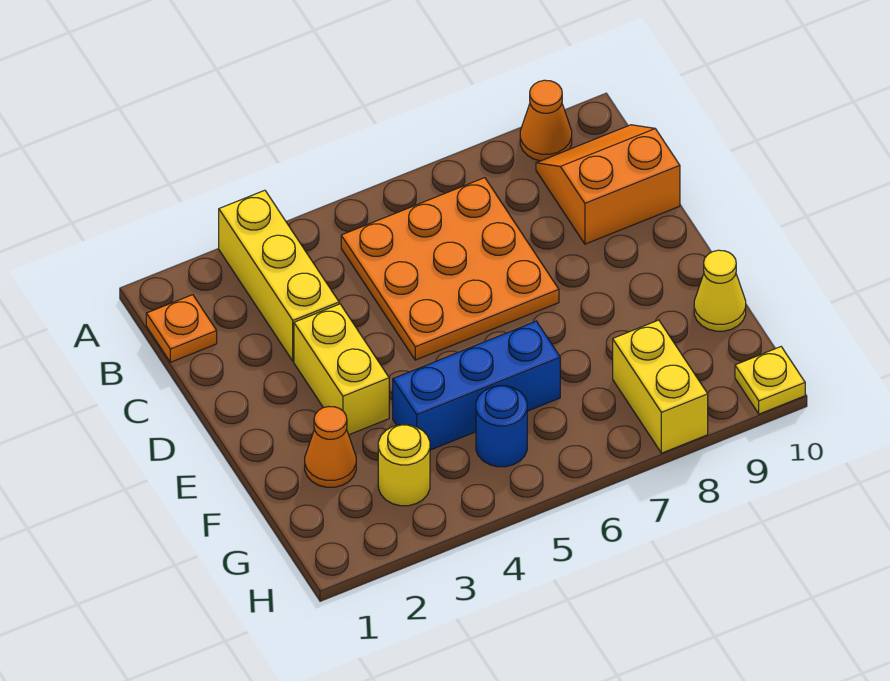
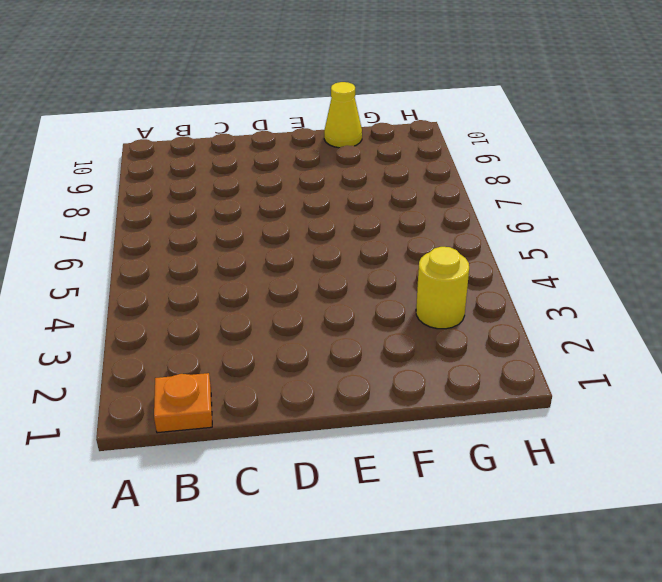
none -> yellow brick A3:C3 level 1
none -> orange cone A9 level 1
none -> orange plate B5:D7 level 1

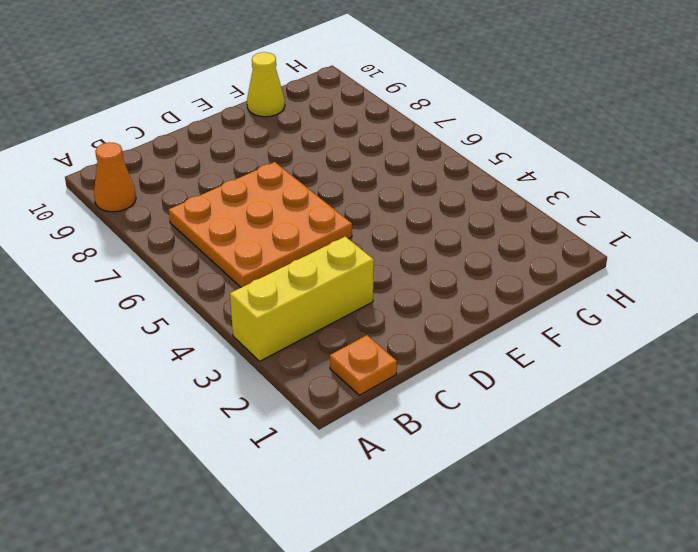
none -> orange slope B9:C10 level 1 top C
none -> yellow brick D3:E3 level 1
none -> orange cone F2 level 1

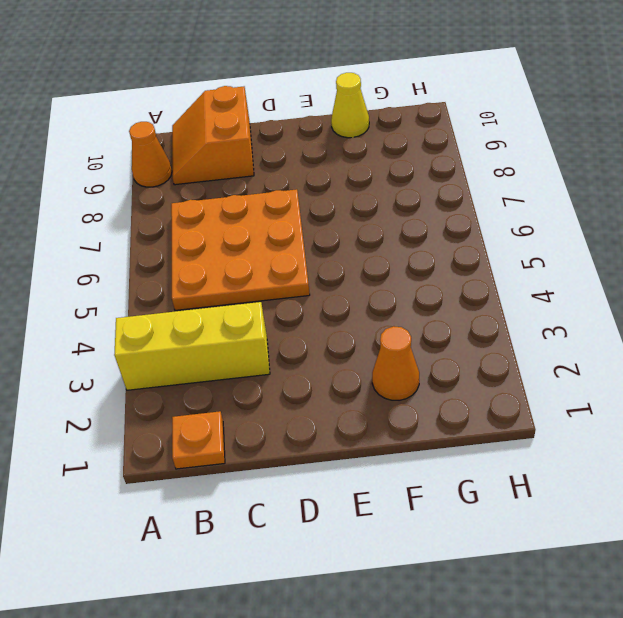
none -> yellow brick D3:E3 level 1
none -> blue brick F4:F6 level 1
none -> yellow round brick G3 level 1

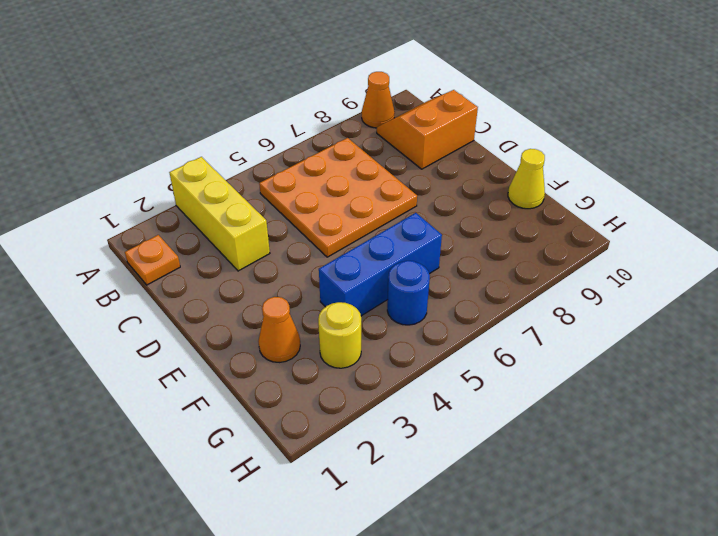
none -> yellow brick D3:E3 level 1
none -> yellow brick G8:H8 level 1
none -> yellow plate H10 level 1

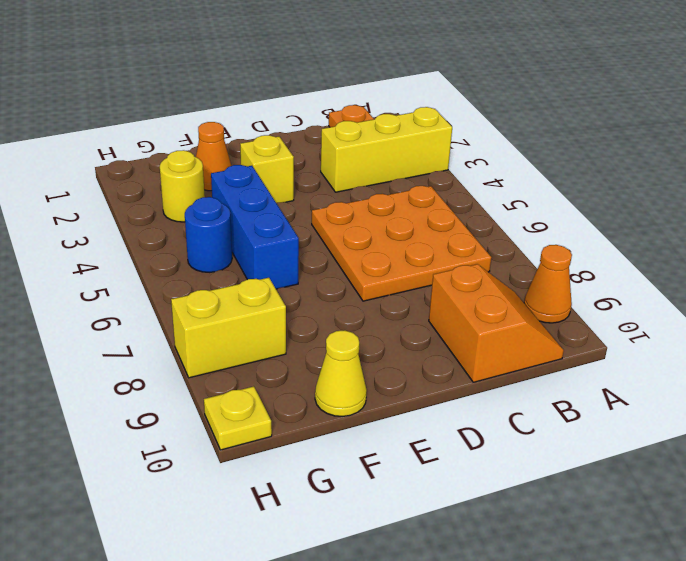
yellow brick E3 level 1 -> yellow brick D3:E3 level 1

